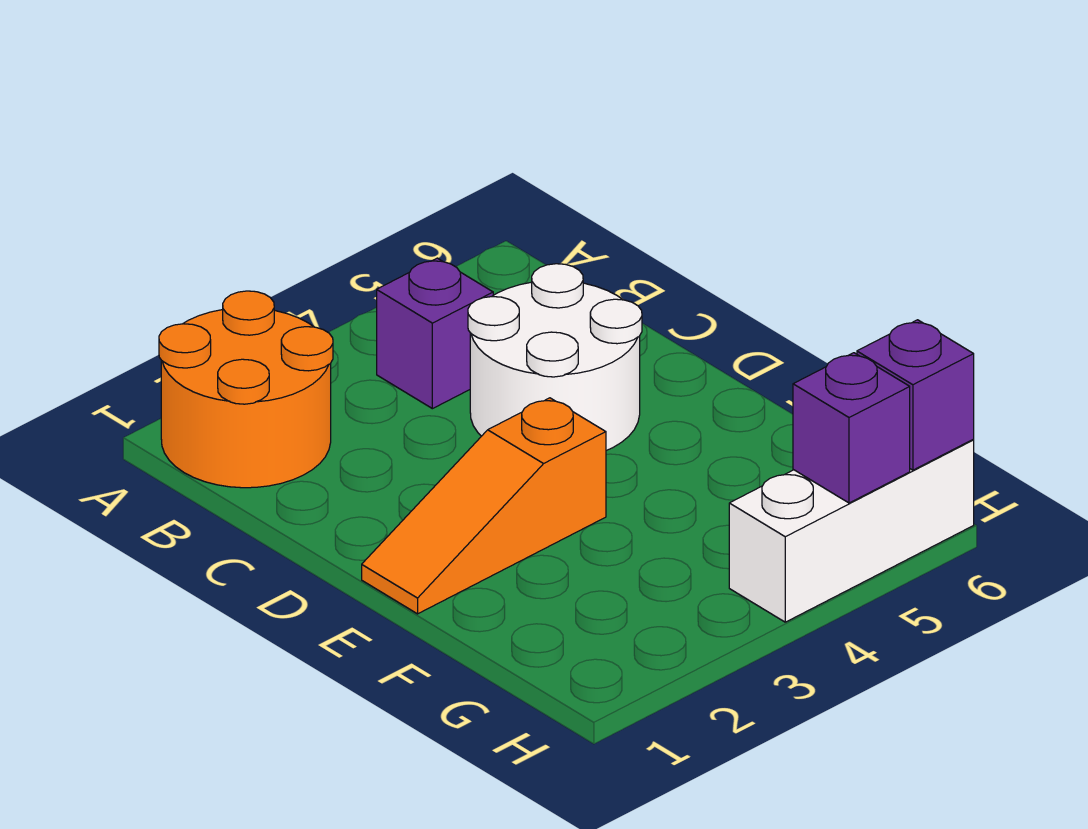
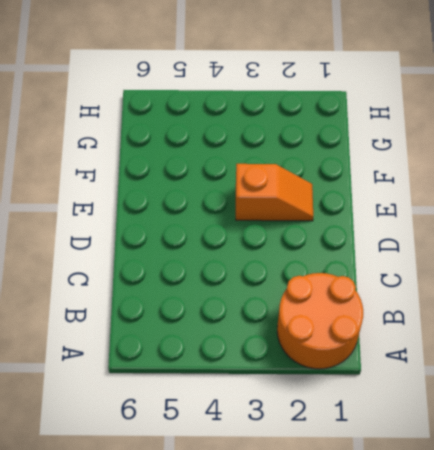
orange slope E2:E3 level 1 top 3 -> orange slope E1:E3 level 1 top 3
none -> purple brick B4 level 1
none -> white round brick C4:D5 level 1

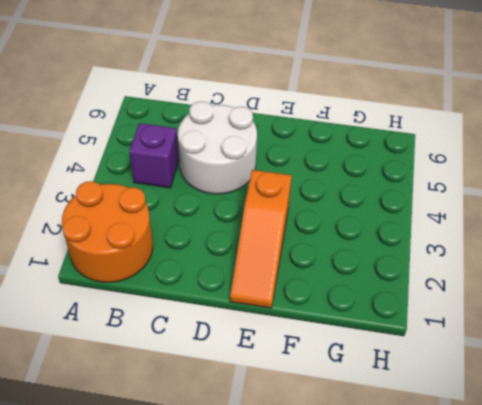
none -> white brick H4:H6 level 1
none -> purple brick H5 level 2

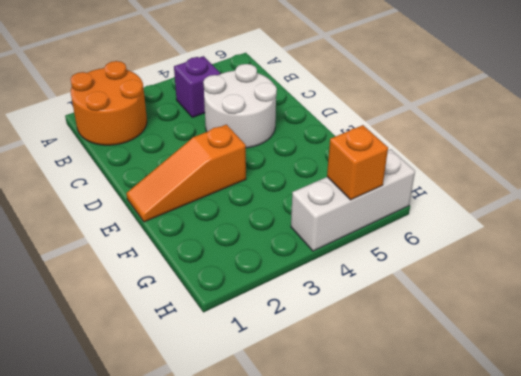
orange brick H5 level 2 -> purple brick H5 level 2
none -> purple brick H6 level 2

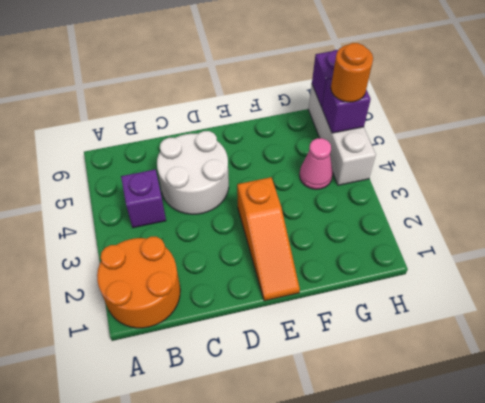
pink cone G4 level 1 -> none
orange round brick H5 level 3 -> none

